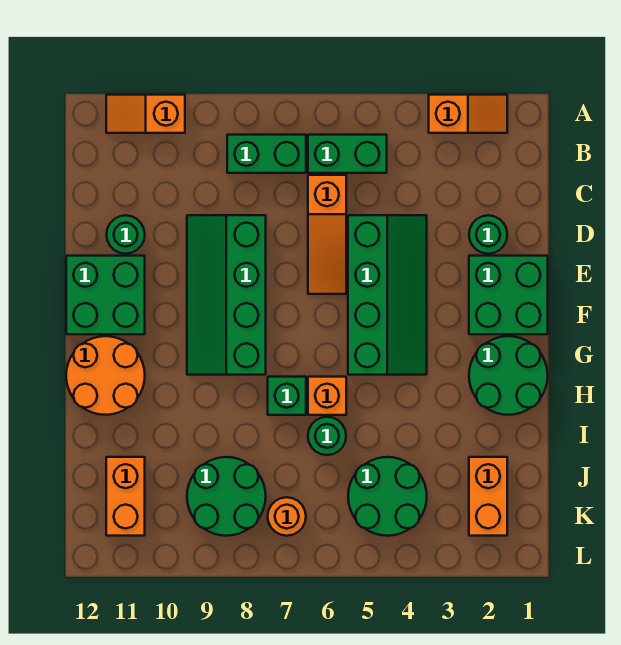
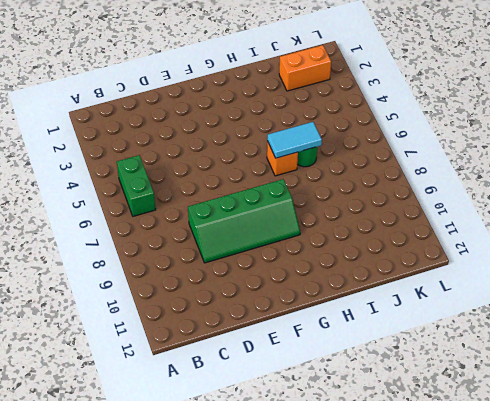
cyan tile H6:I6 level 2 -> none
none -> orange slope A2:A3 level 1 top 3
none -> orange slope A10:A11 level 1 top 10
none -> green brick B7:B8 level 1

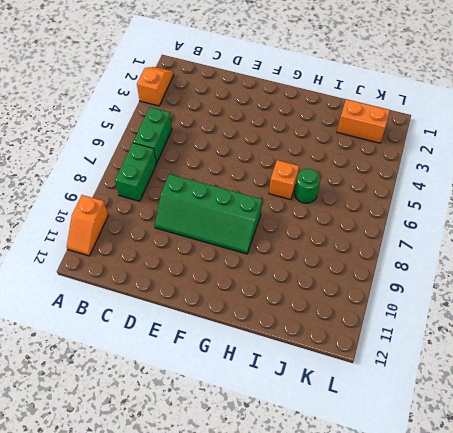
none -> orange slope C6:E6 level 1 top C
none -> green round brick D2 level 1
none -> green slope D4:G5 level 1 top 5

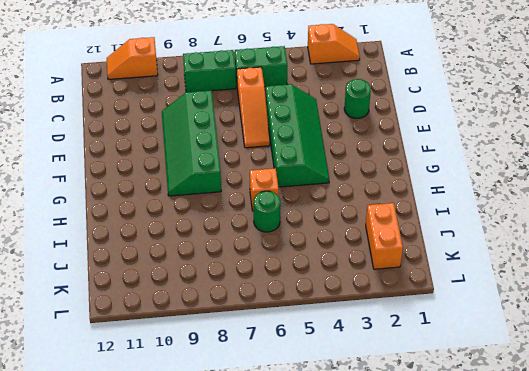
none -> green round brick D11 level 1
none -> green brick E1:F2 level 1
none -> green brick E11:F12 level 1

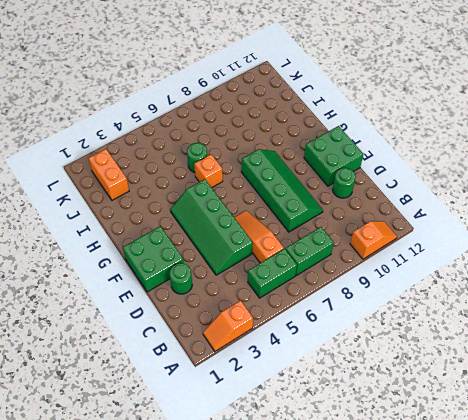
none -> green round brick G1:H2 level 1
none -> orange round brick G11:H12 level 1
none -> green brick H7 level 1

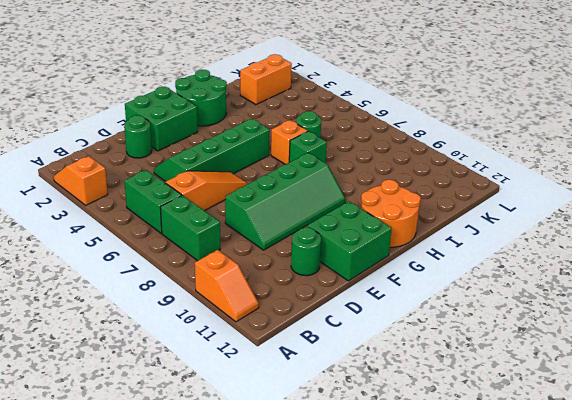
none -> green round brick J4:K5 level 1
none -> green round brick J8:K9 level 1
none -> orange brick J11:K11 level 1

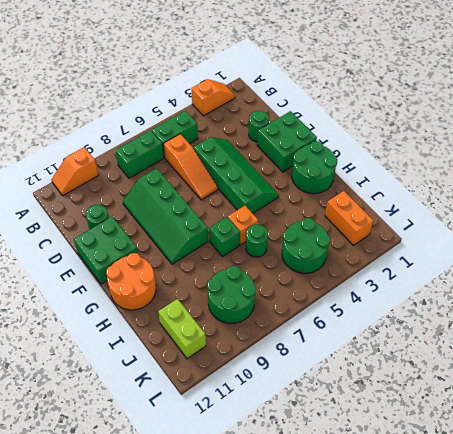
lime brick J11:K11 level 1 -> orange brick J11:K11 level 1
none -> orange round brick K7 level 1

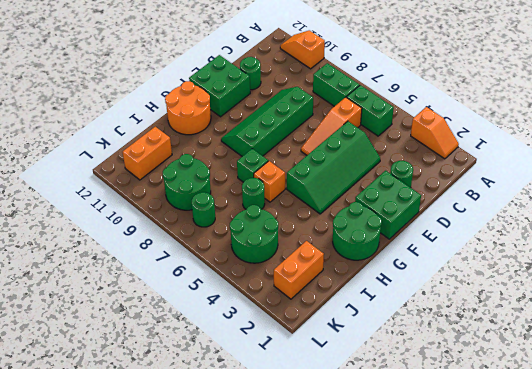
green round brick K7 level 1 -> orange round brick K7 level 1

